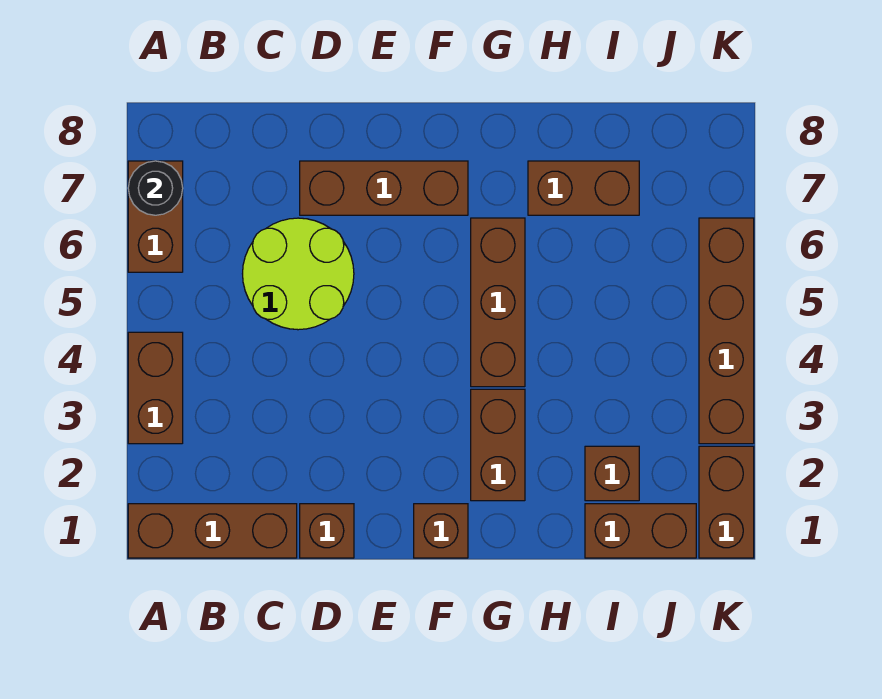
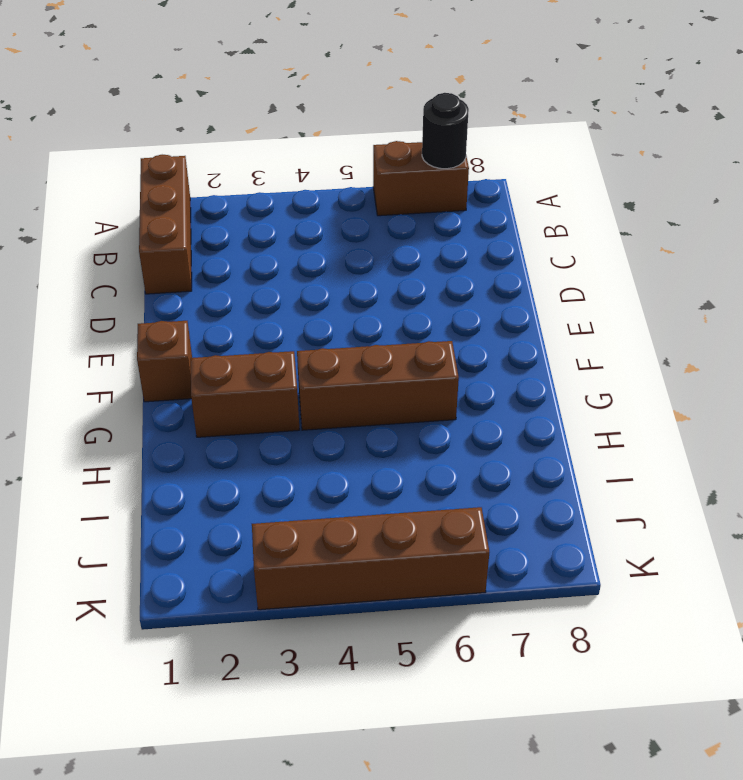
none -> brown brick A3:A4 level 1
none -> lime round brick C5:D6 level 1
none -> brown brick D1 level 1

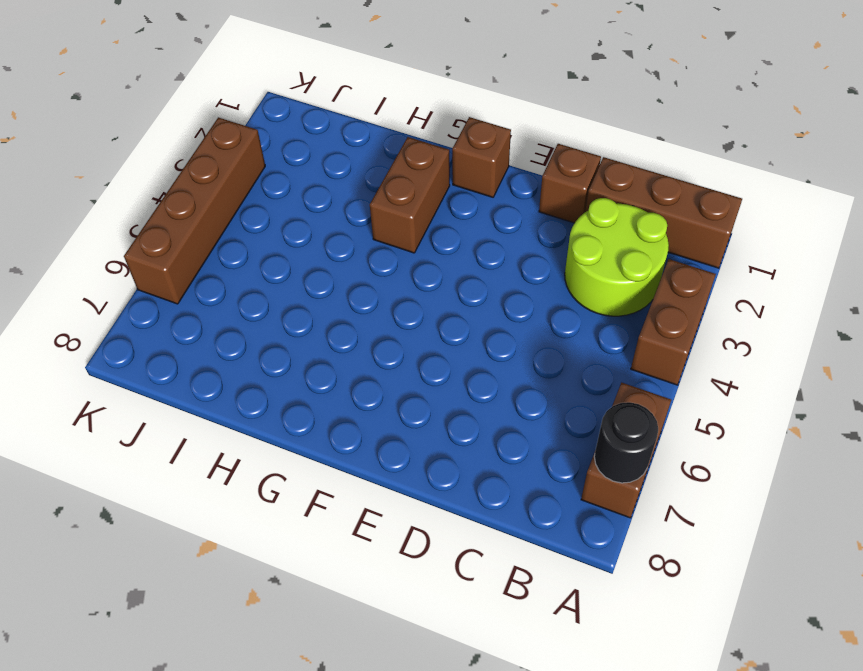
lime round brick B2:C3 level 1 -> lime round brick C5:D6 level 1
none -> brown brick D7:F7 level 1
none -> brown brick G4:G6 level 1
none -> brown brick H7:I7 level 1

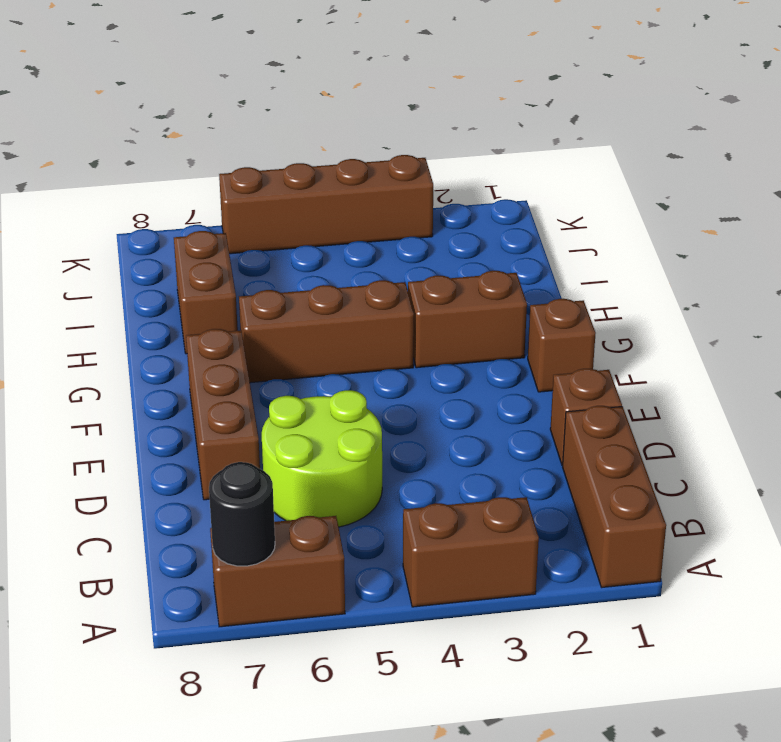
none -> brown brick I1:J1 level 1
none -> brown brick I2 level 1
none -> brown brick K1:K2 level 1

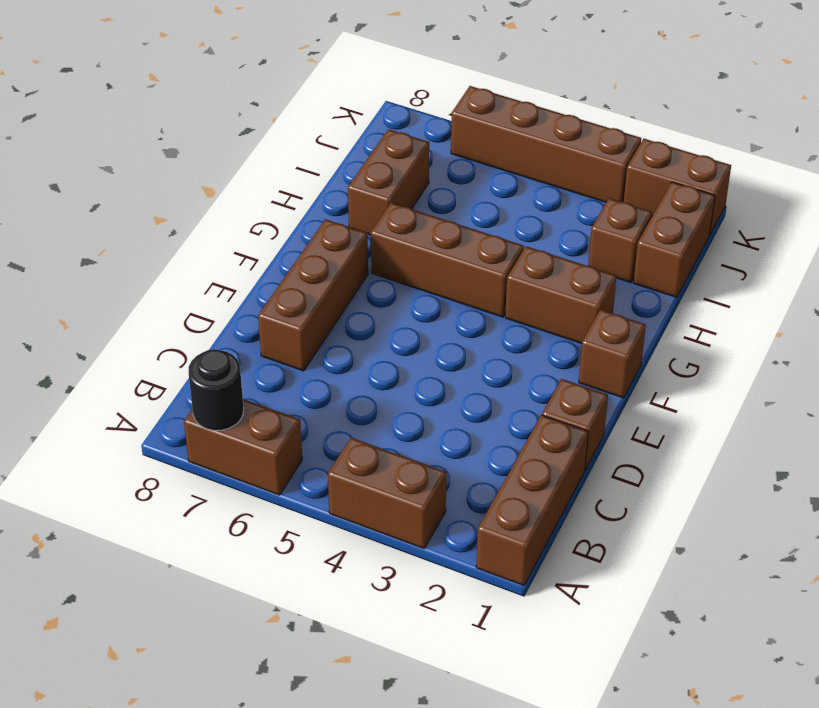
none -> lime round brick C5:D6 level 1

